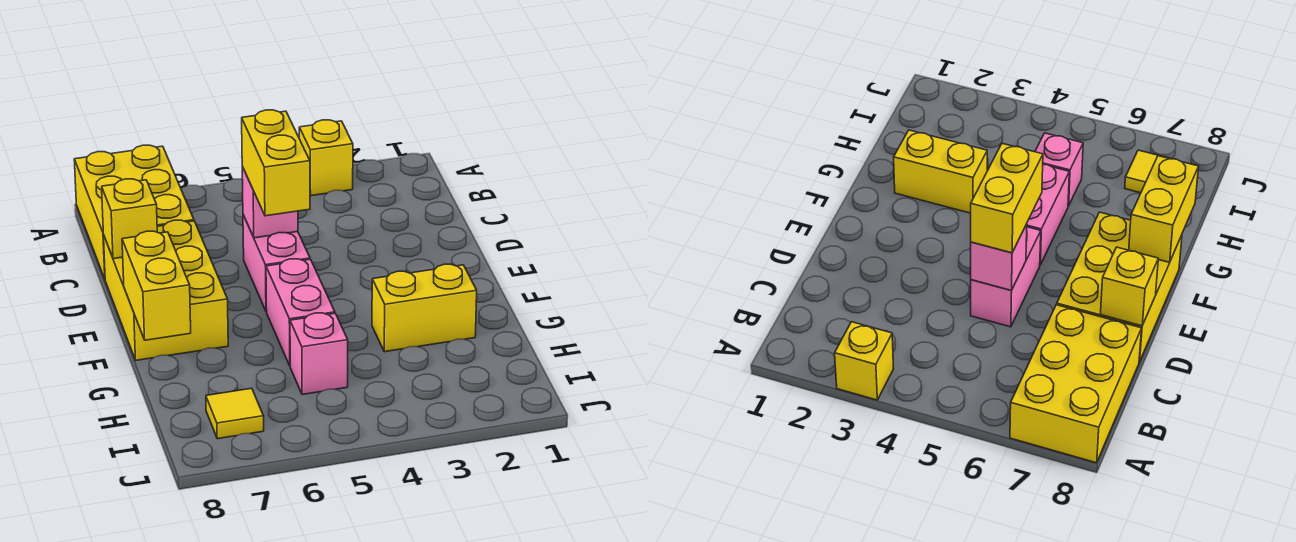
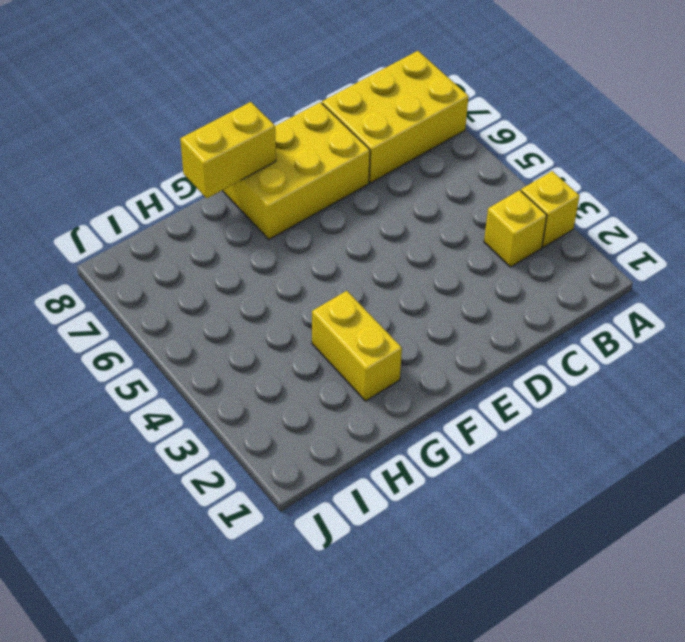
yellow brick B3 level 1 -> yellow brick D8 level 2
none -> pink brick D5:E5 level 1
none -> pink brick F5:G5 level 1
none -> pink brick H5 level 1

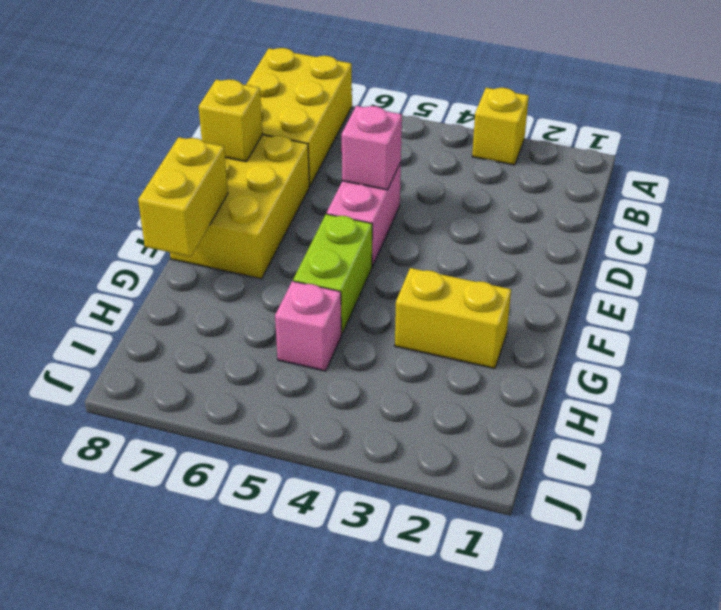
lime brick F5:G5 level 1 -> pink brick F5:G5 level 1
none -> yellow tile I7 level 1
none -> yellow brick D5:E5 level 3

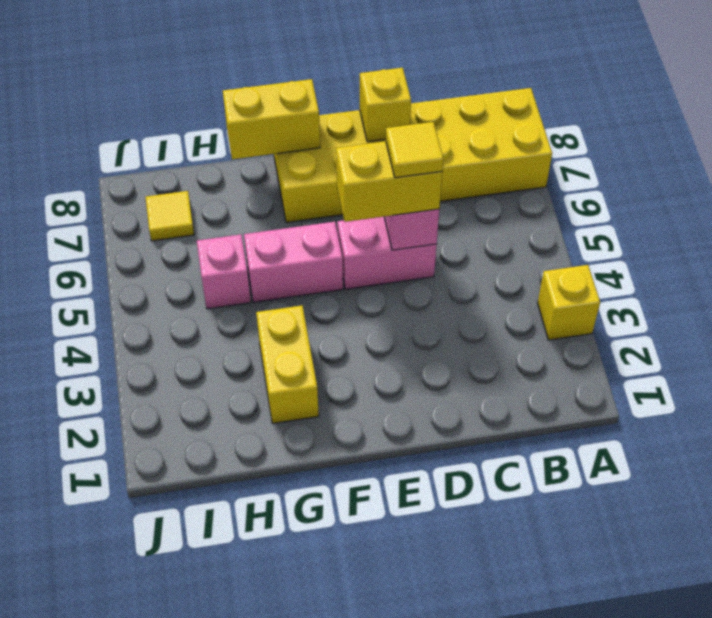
yellow tile D5 level 4 -> none

